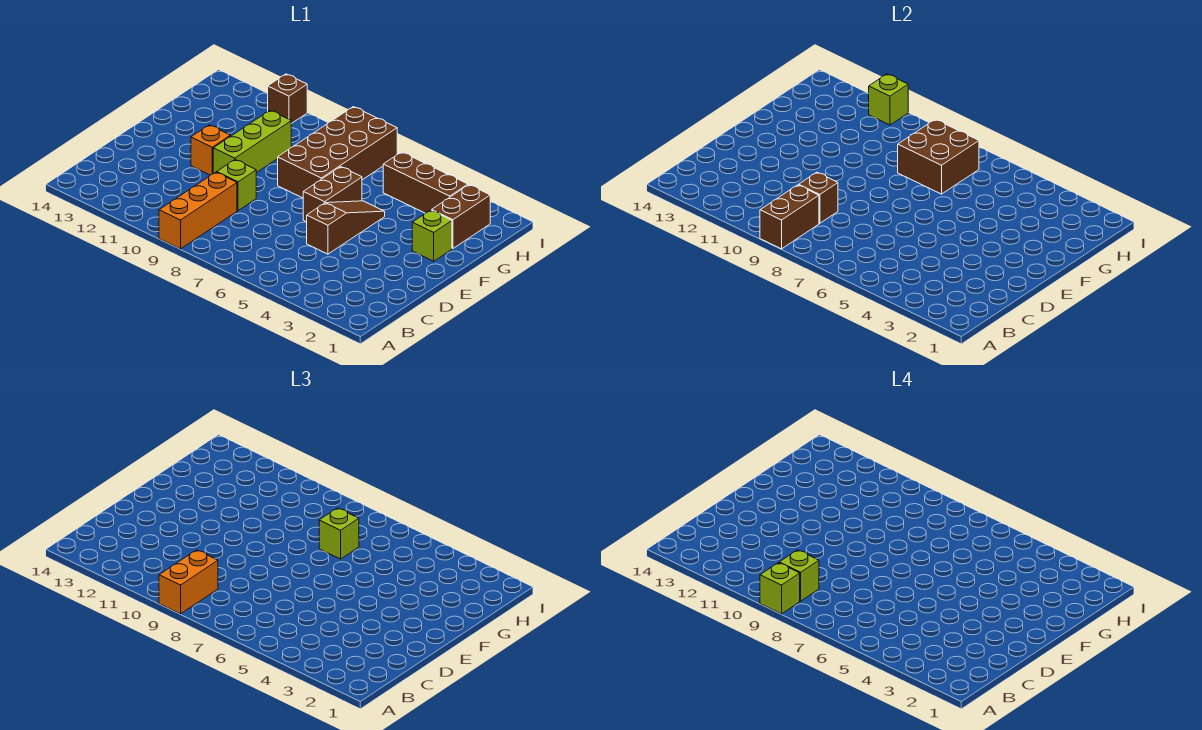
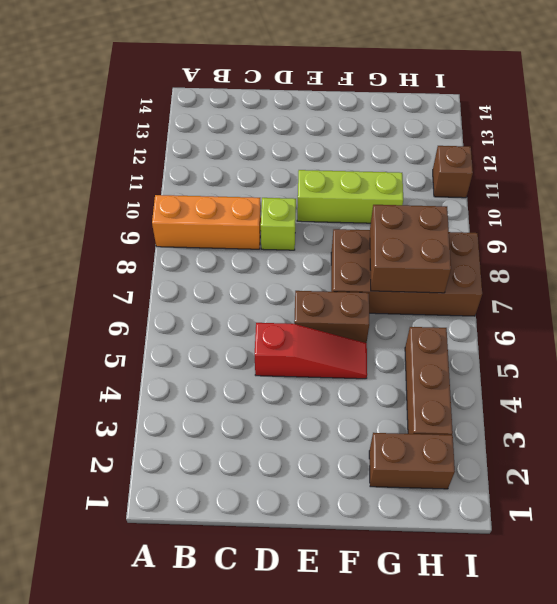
red slope D5:F5 level 1 top D -> brown slope D5:F5 level 1 top D
none -> orange brick E11 level 1
none -> lime brick F2 level 1
none -> brown brick A9:B9 level 2

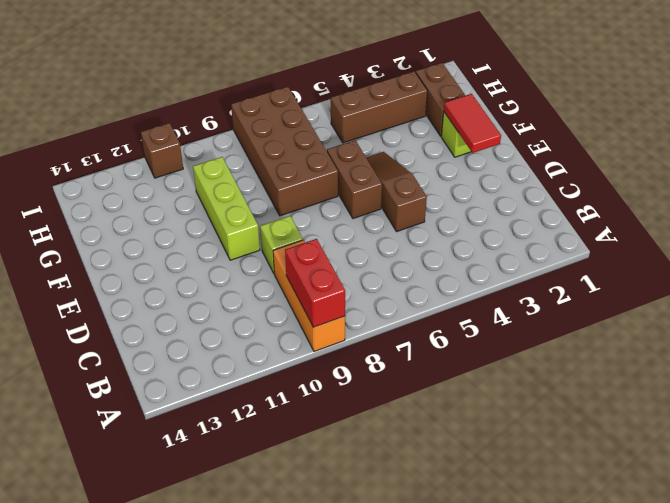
red brick A9:B9 level 2 -> brown brick A9:B9 level 2
red tile E2:F2 level 2 -> none
none -> orange brick E11 level 1
none -> brown brick C9 level 2
none -> brown brick G7:H8 level 2

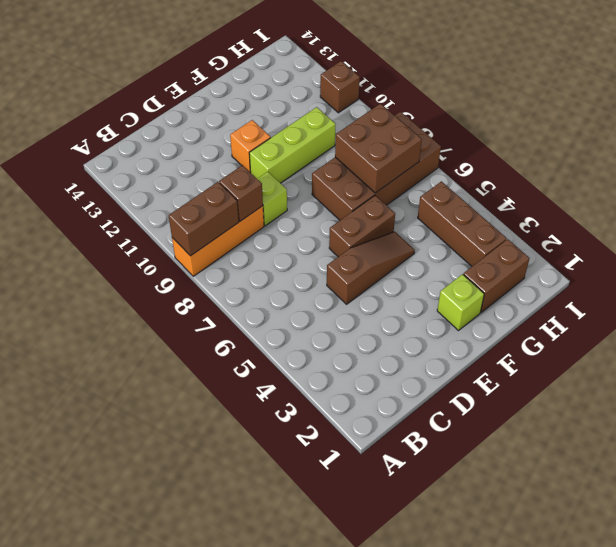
none -> lime brick I11 level 2
none -> orange brick A9:B9 level 3
none -> lime brick G7 level 3

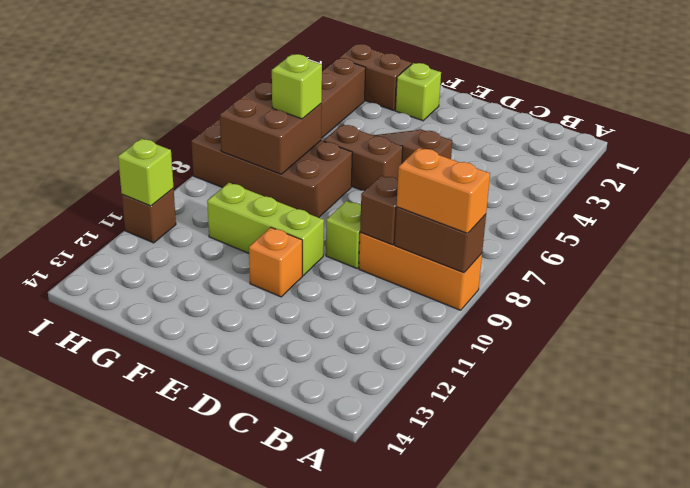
none -> lime brick A9 level 4
none -> lime brick B9 level 4

